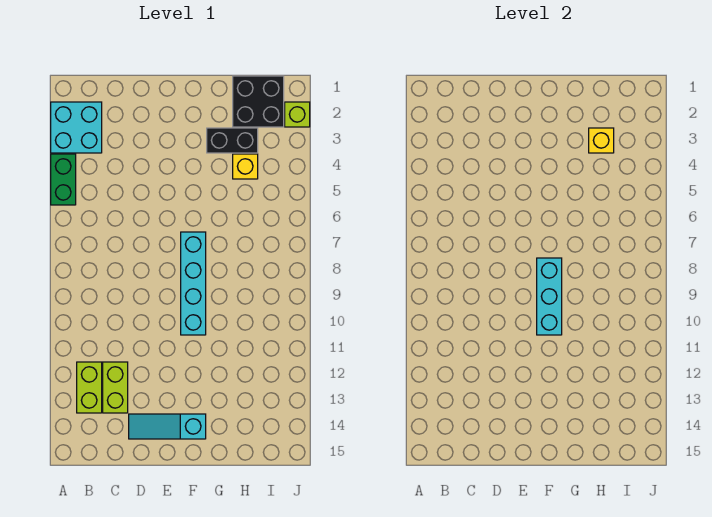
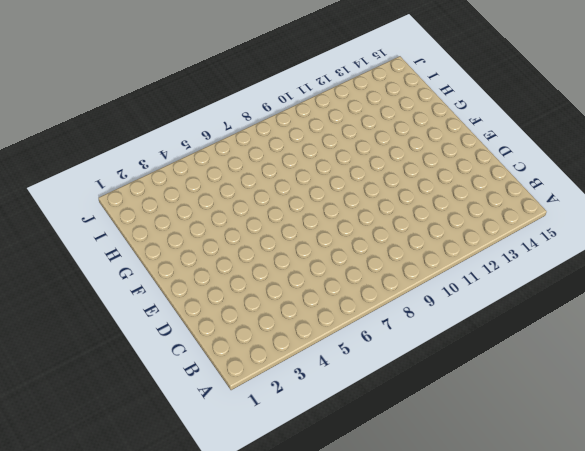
none -> cyan brick A2:B3 level 1
none -> green brick A4:A5 level 1
none -> lime brick B12:B13 level 1

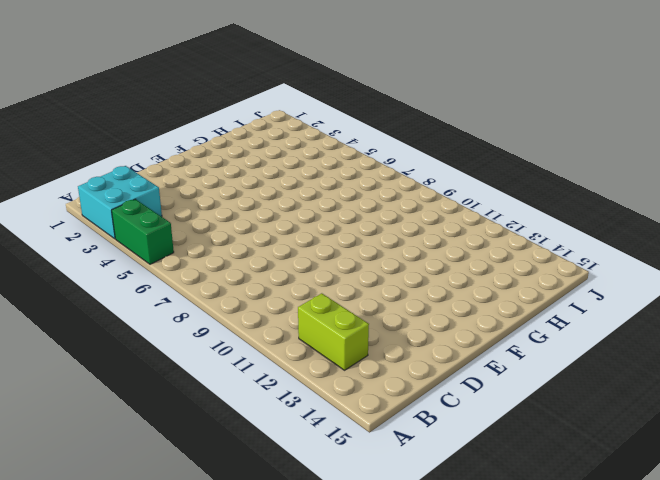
none -> lime brick C12:C13 level 1
none -> cyan slope D14:F14 level 1 top F
none -> cyan brick F7:F10 level 1

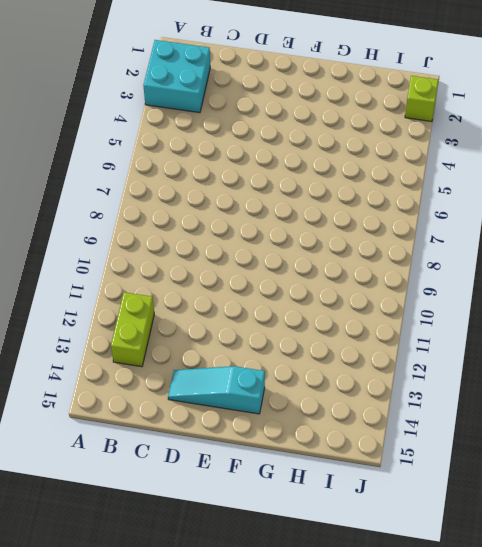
none -> green brick A4:A5 level 1
none -> lime brick C12:C13 level 1
none -> cyan brick F7:F10 level 1

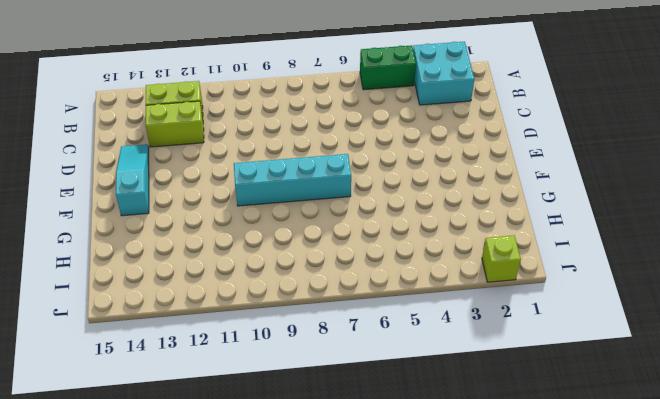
none -> black brick G3:H3 level 1
none -> black brick H1:I2 level 1
none -> yellow brick H4 level 1

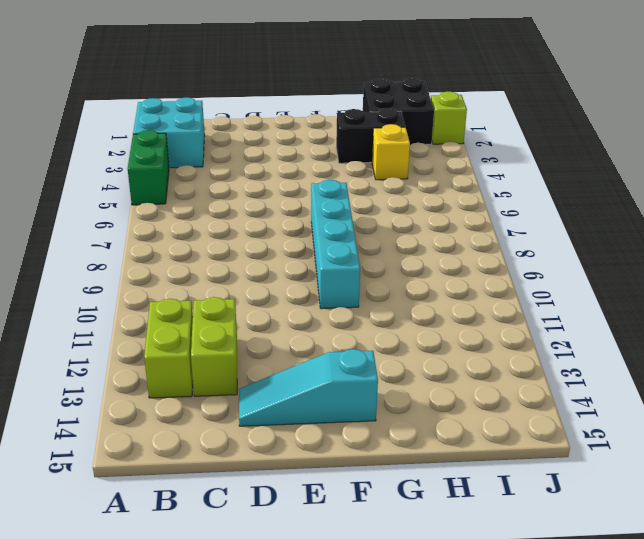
none -> cyan brick F8:F10 level 2
none -> yellow brick H3 level 2

